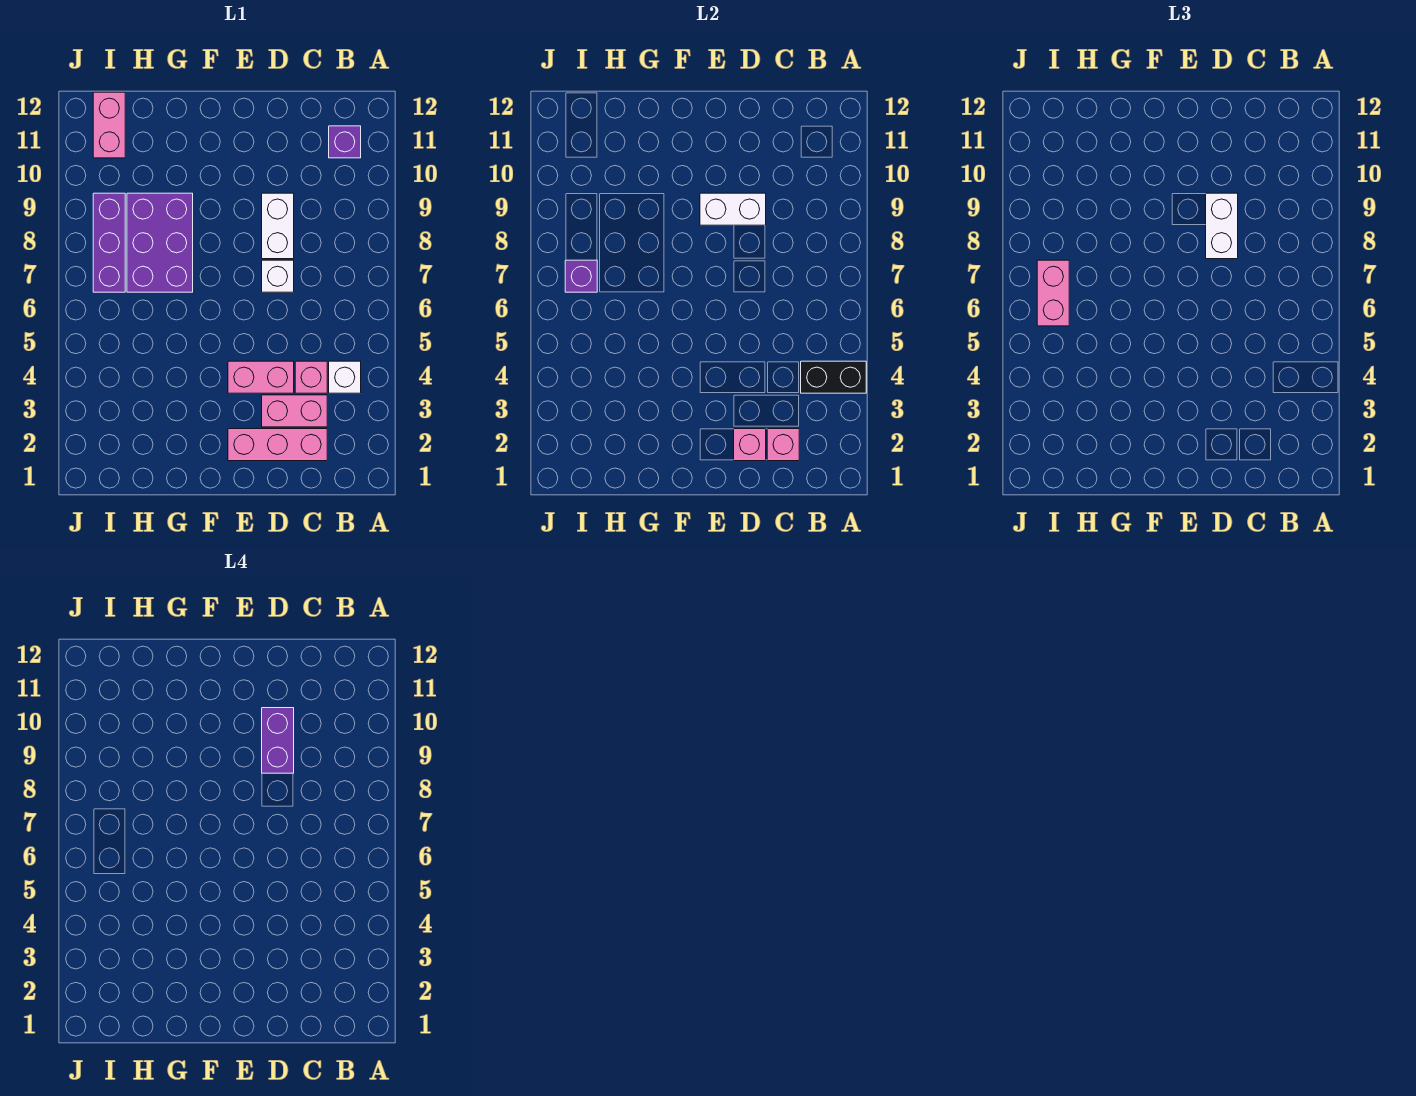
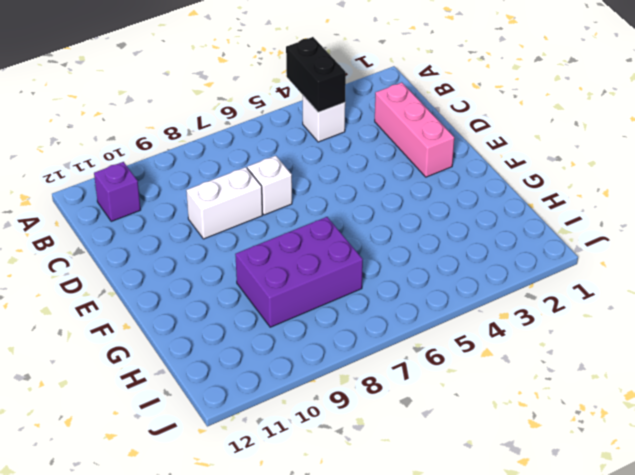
none -> pink brick C3:D3 level 1
none -> pink brick C4 level 1
none -> pink brick D4:E4 level 1

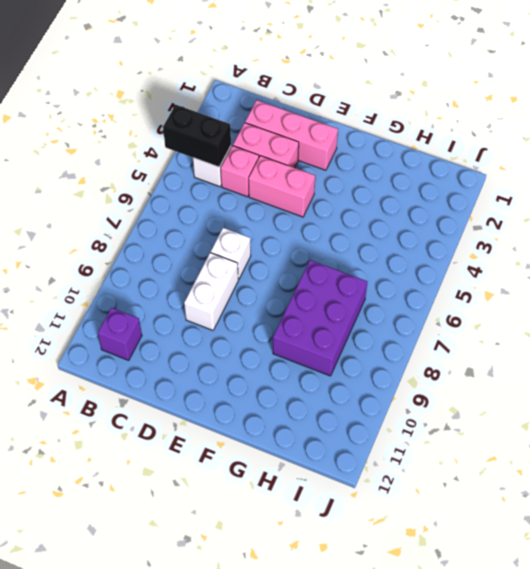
none -> purple brick I7:I9 level 1
none -> pink brick I11:I12 level 1
none -> pink brick C2 level 2

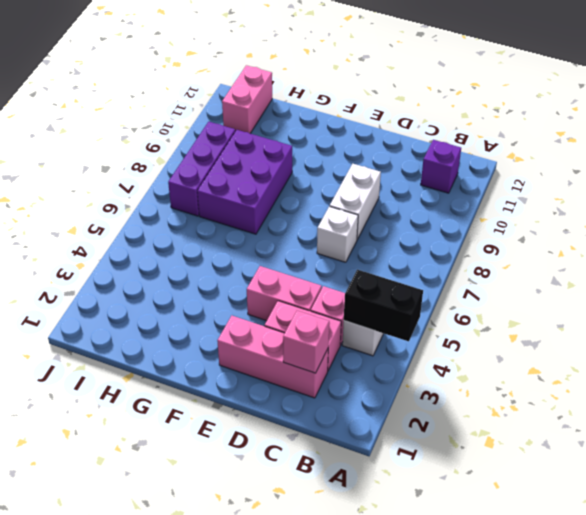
none -> pink brick D2 level 2
none -> white brick D9:E9 level 2
none -> purple brick I7 level 2

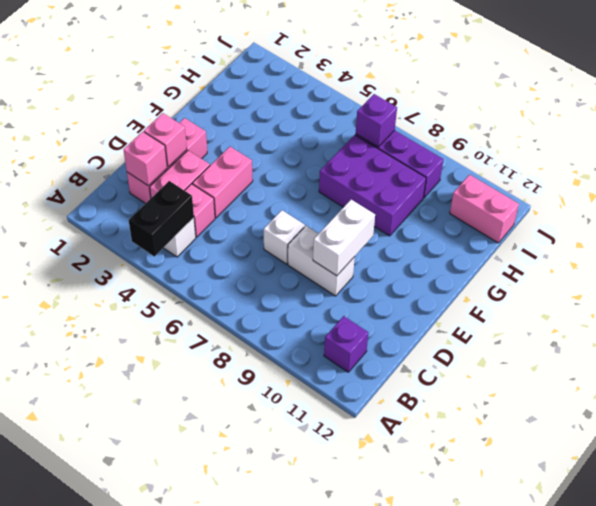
none -> white brick D8:D9 level 3
none -> pink brick I6:I7 level 3
none -> purple brick D9:D10 level 4

